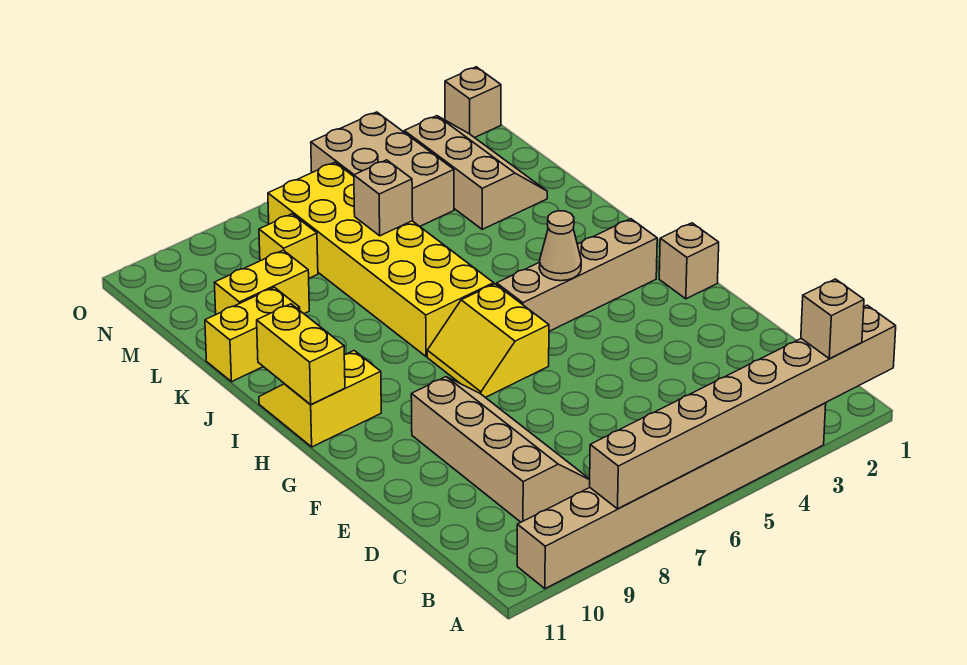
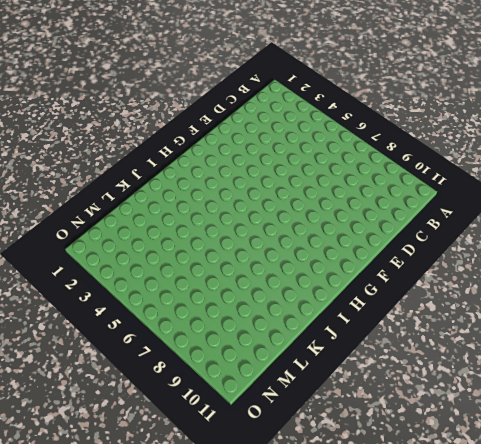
none -> tan brick A3:A10 level 1
none -> tan slope C8:F9 level 1 top 9
none -> tan brick G1 level 1

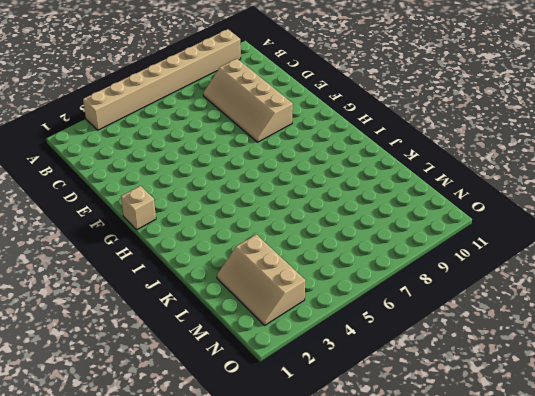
none -> yellow slope G6:H7 level 1 top 6
none -> tan brick H2:H5 level 1
none -> yellow slope H10:I11 level 1 top H

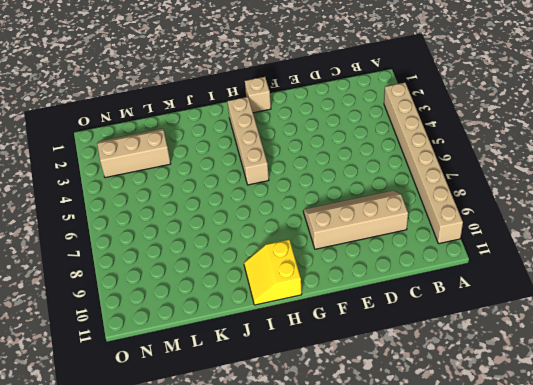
none -> yellow slope G6:H7 level 1 top 6
none -> yellow brick I6:N7 level 1
none -> yellow brick K10:K11 level 1

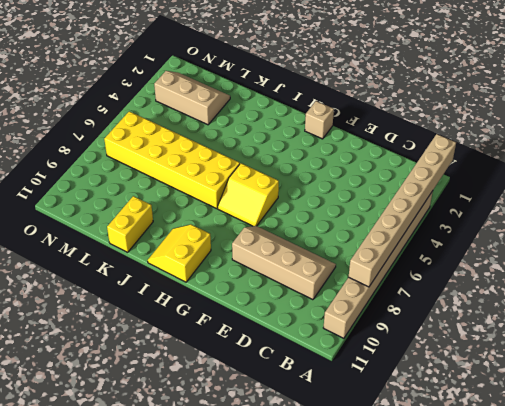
none -> tan brick H2:H5 level 1
none -> yellow brick L9:L10 level 1
none -> tan brick M4:O5 level 1

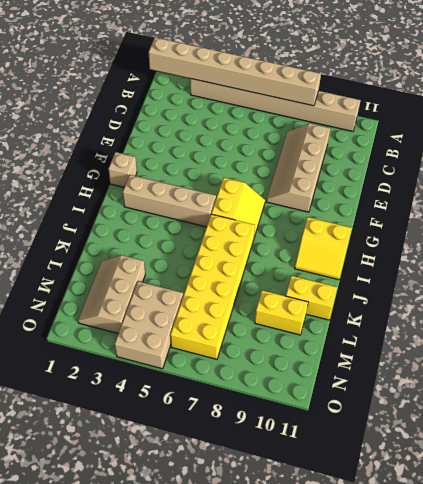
none -> yellow brick M8 level 1
none -> tan brick O1 level 1
none -> tan cone H4 level 2

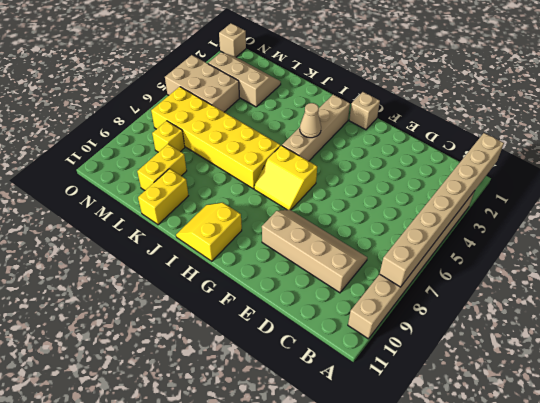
none -> yellow brick H11:I11 level 2
none -> tan brick L6 level 2
none -> tan brick A2 level 3

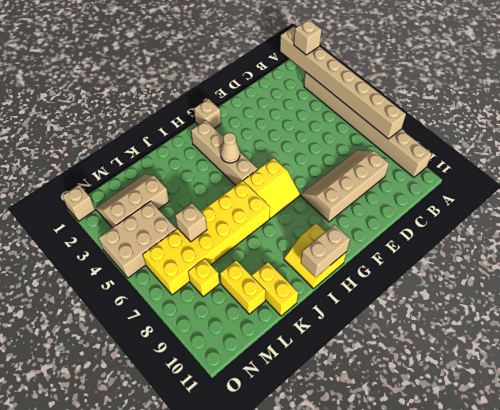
tan brick H11:I11 level 2 -> yellow brick H11:I11 level 2

